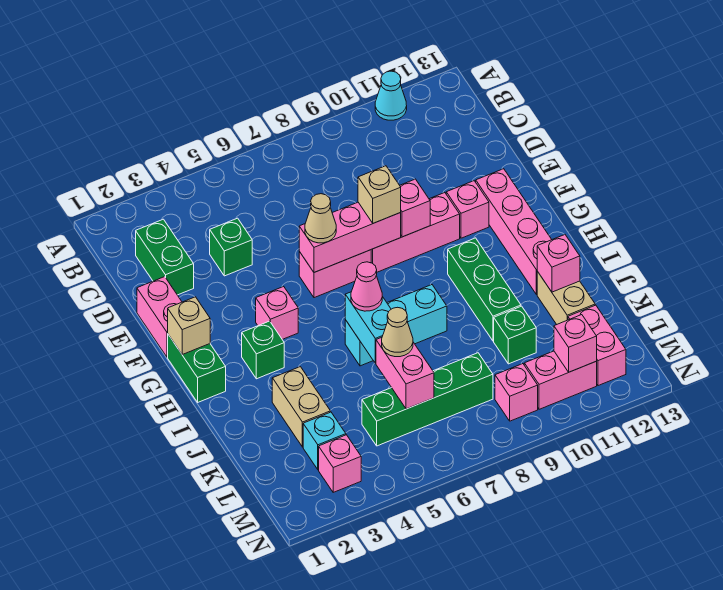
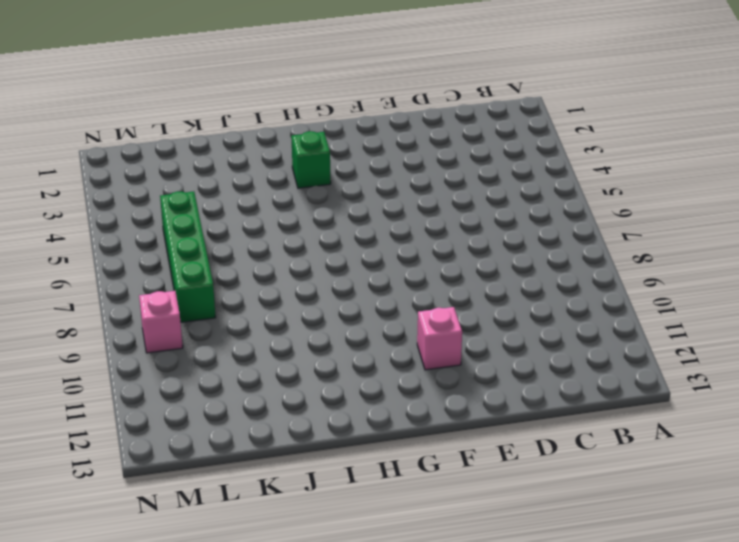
none -> cyan cone A11 level 1
none -> green brick C2:D2 level 1
none -> green brick D4 level 1
none -> pink brick E1:F1 level 1

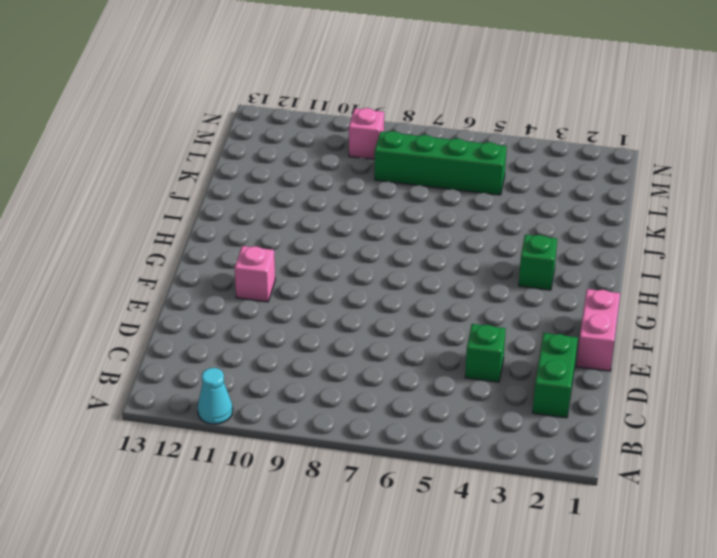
none -> pink brick F6:F7 level 1
none -> pink brick F8:F10 level 1
none -> pink brick F12:I12 level 1
none -> green brick G1:H1 level 1

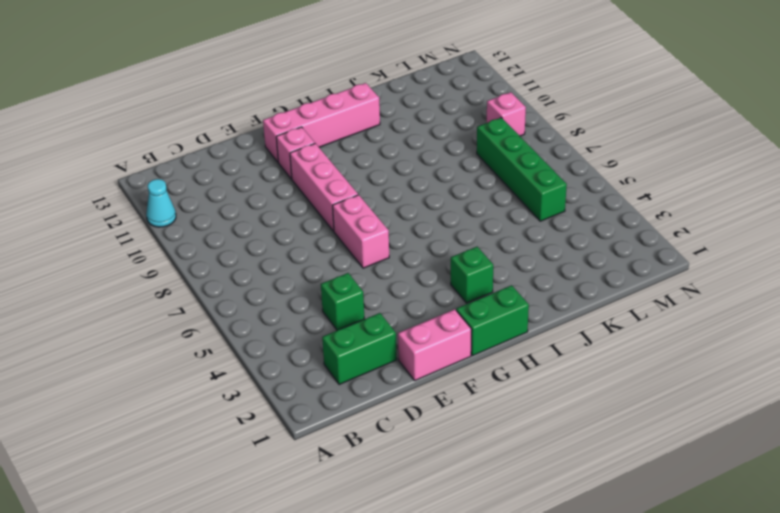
none -> pink brick G4 level 1
none -> green brick H10:J10 level 1
none -> cyan brick I6:I8 level 1
none -> tan brick J3:K3 level 1

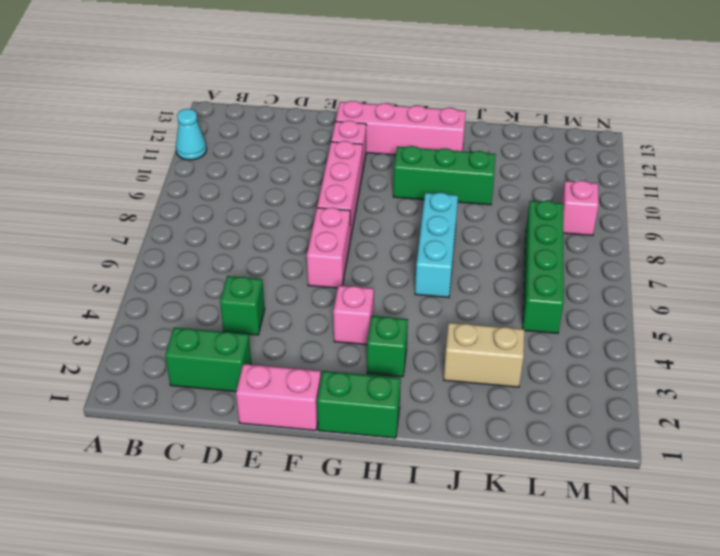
none -> tan brick J12:K12 level 1
none -> green brick K10 level 1
none -> cyan brick L3 level 1
none -> pink brick L12:M12 level 1

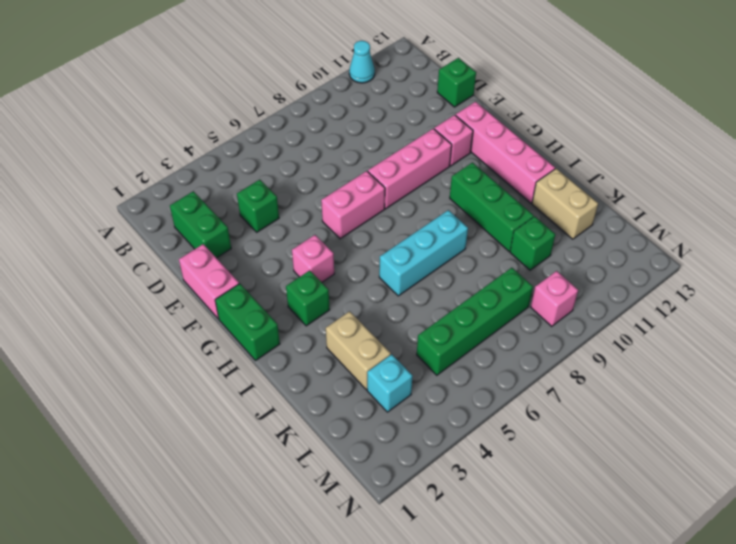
green brick D13 level 1 -> none
none -> pink brick L12:M12 level 1
none -> pink brick M3 level 1
none -> pink brick M10:M11 level 1
none -> pink brick F6:F8 level 2

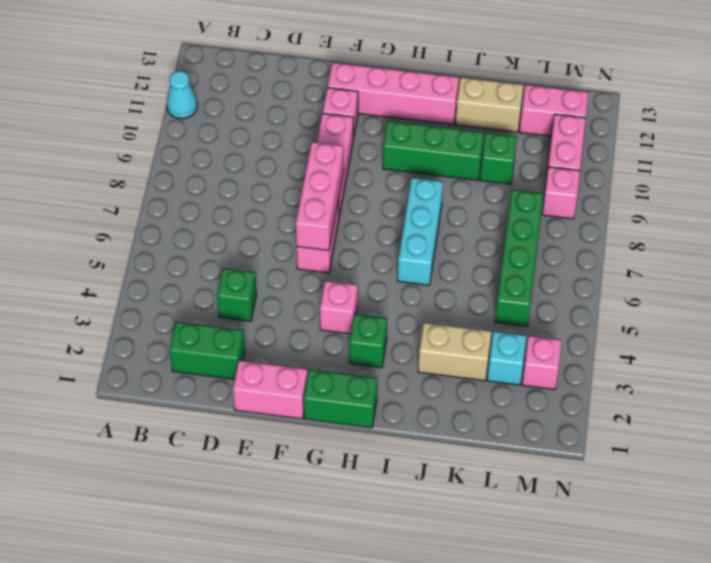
none -> pink brick F9 level 2
none -> tan brick G1 level 2
none -> cyan brick I6:J6 level 2
none -> pink brick J12 level 2

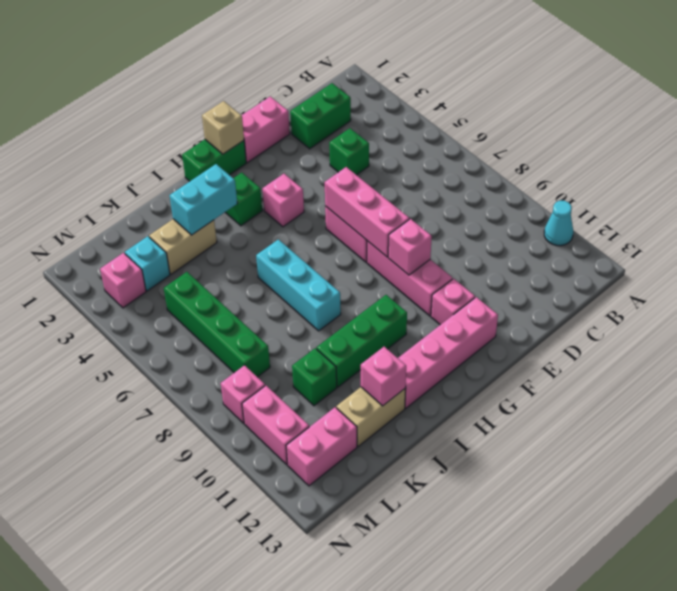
cyan brick I3:J3 level 2 -> cyan brick I6:J6 level 2
none -> pink brick K6:L6 level 2
none -> pink brick M11 level 2
none -> tan cone F6 level 3
none -> tan brick F8 level 3

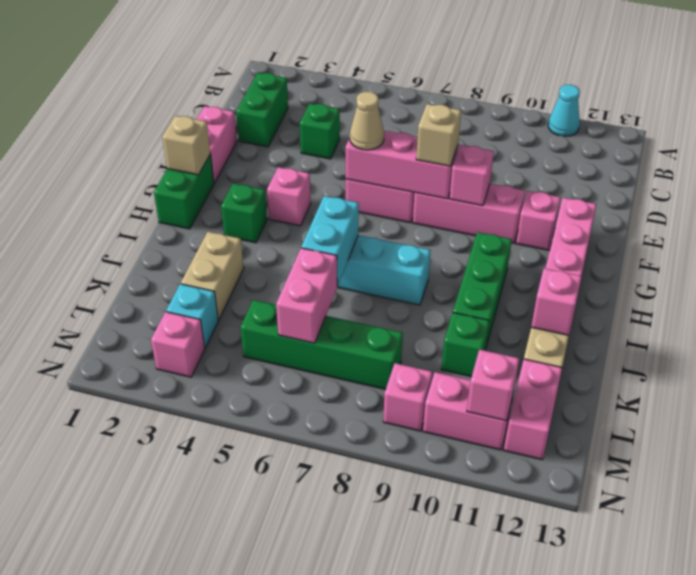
none -> pink cone I6 level 3
none -> tan cone K6 level 3

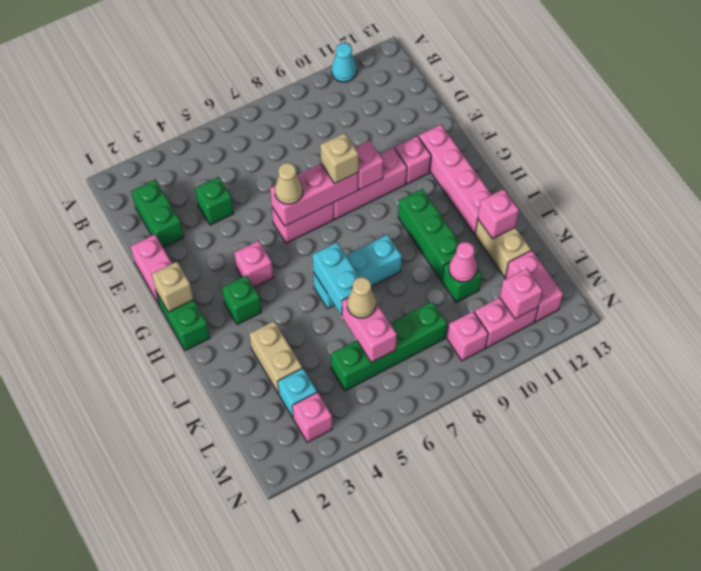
pink cone K10 level 2 -> pink cone I6 level 3

